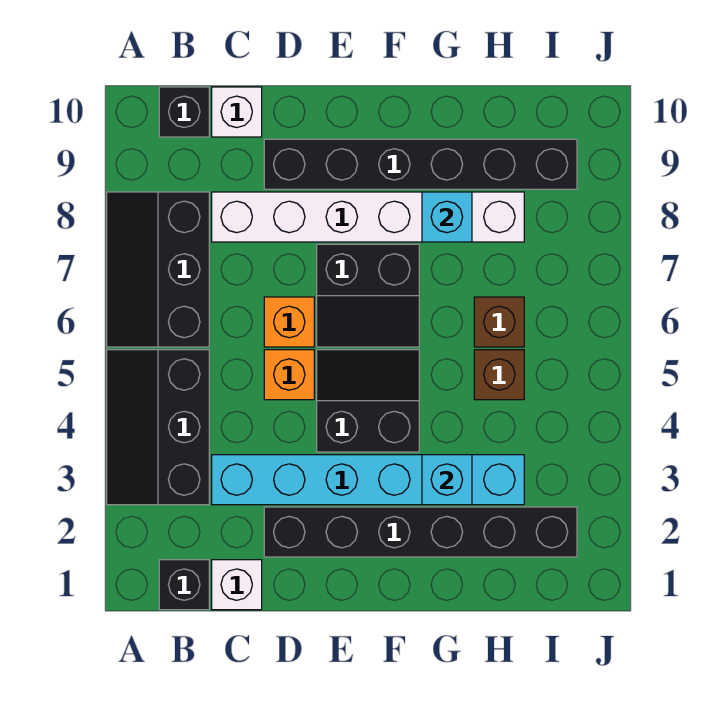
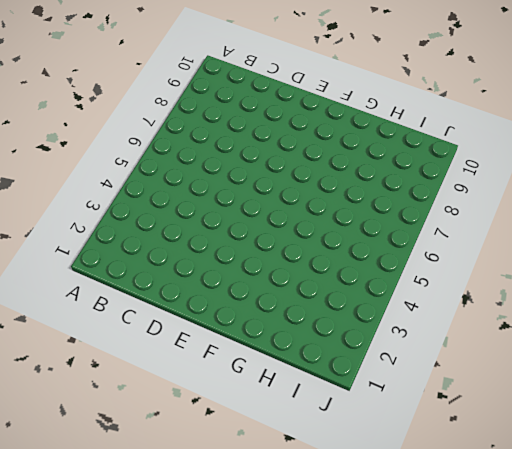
none -> black slope A3:B5 level 1 top B
none -> black slope A6:B8 level 1 top B
none -> black brick B1 level 1

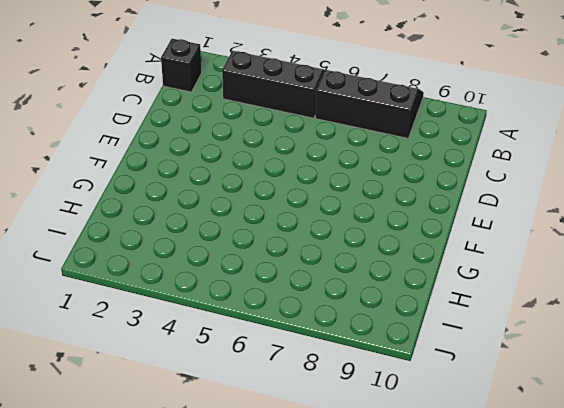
none -> black brick B10 level 1
none -> white brick C1 level 1
none -> cyan brick C3:H3 level 1

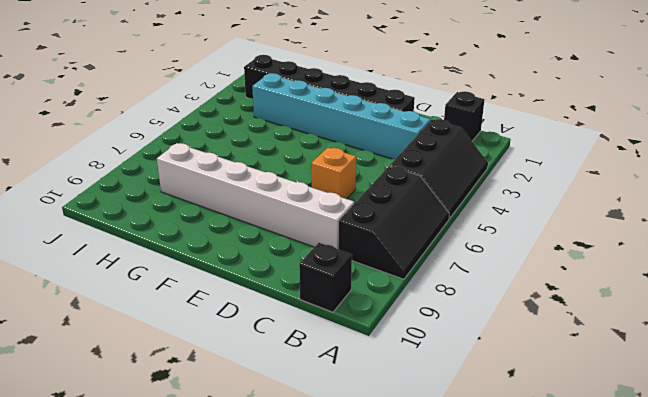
none -> white brick C1 level 1
none -> white brick C10 level 1
none -> orange brick D5 level 1

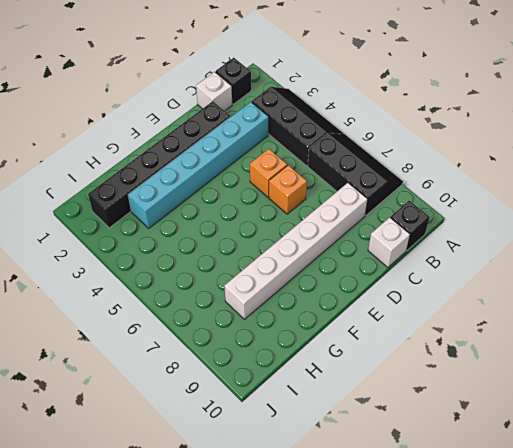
none -> black brick D9:I9 level 1
none -> black slope E4:F5 level 1 top 4
none -> black slope E6:F7 level 1 top 7

